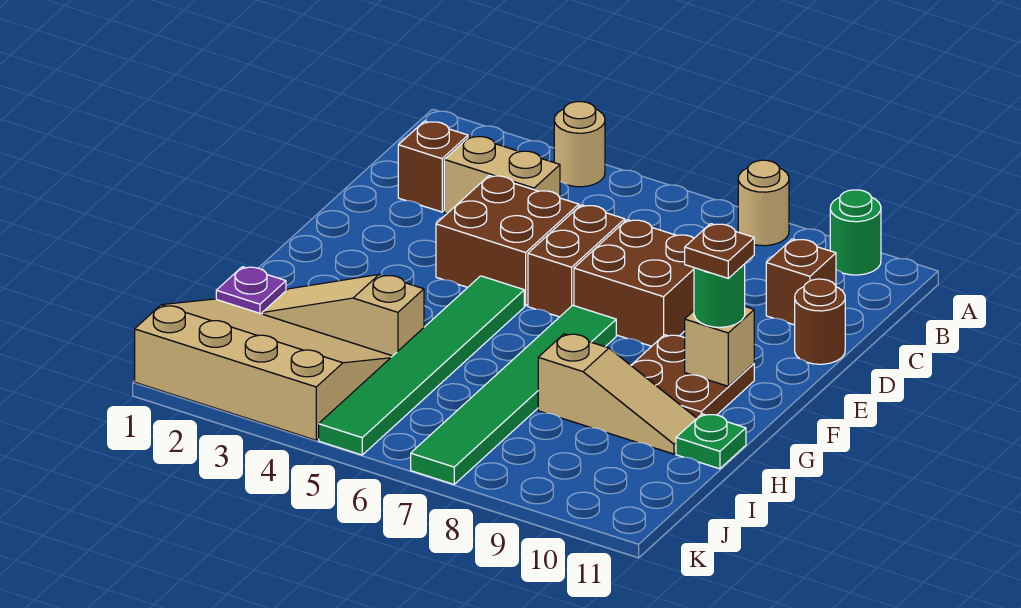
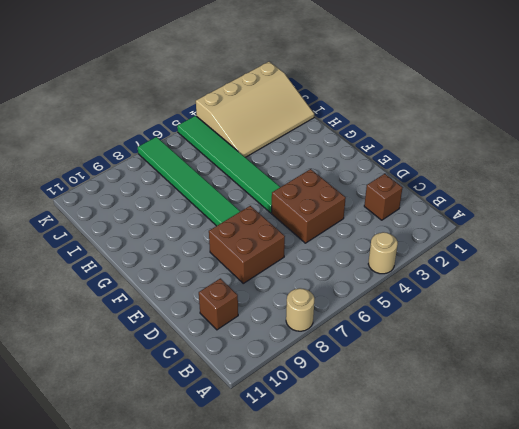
none -> green round brick A10 level 1
none -> tan brick C3:C4 level 1
none -> brown brick D6:E6 level 1

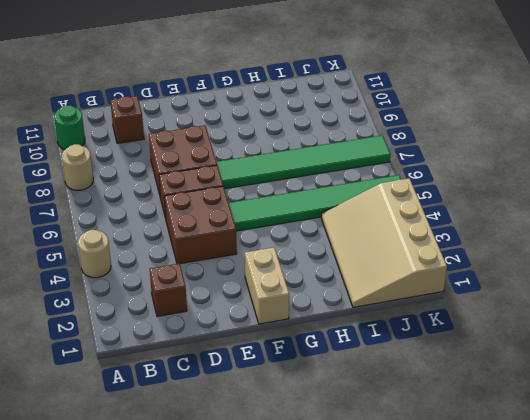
tan brick F1:F2 level 1 -> tan brick C3:C4 level 1
none -> brown round brick D11 level 1
none -> brown plate F9:G10 level 1
none -> purple plate H1 level 1

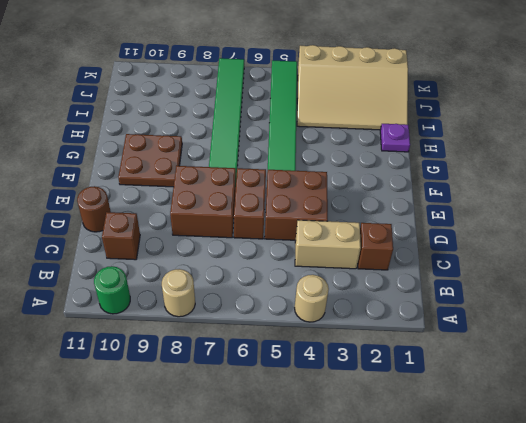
none -> tan slope H2:H4 level 1 top 4
none -> tan slope H8:H10 level 1 top 8
none -> green plate H11 level 1

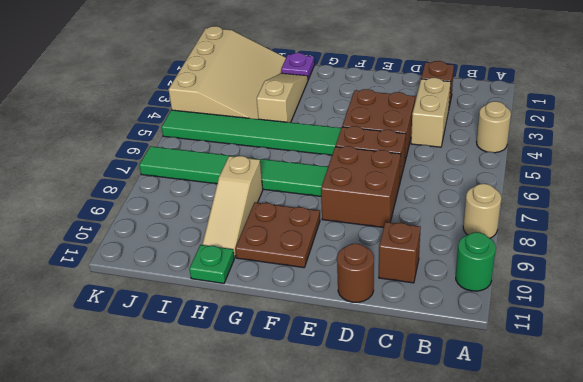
none -> tan brick F10 level 2
none -> green round brick F10 level 3
none -> brown plate F10 level 4

